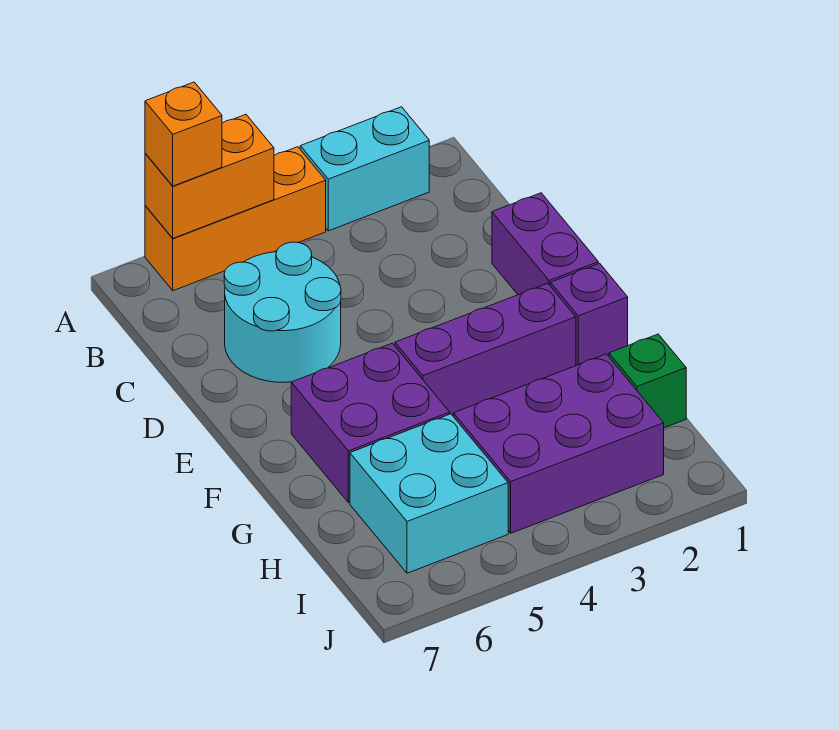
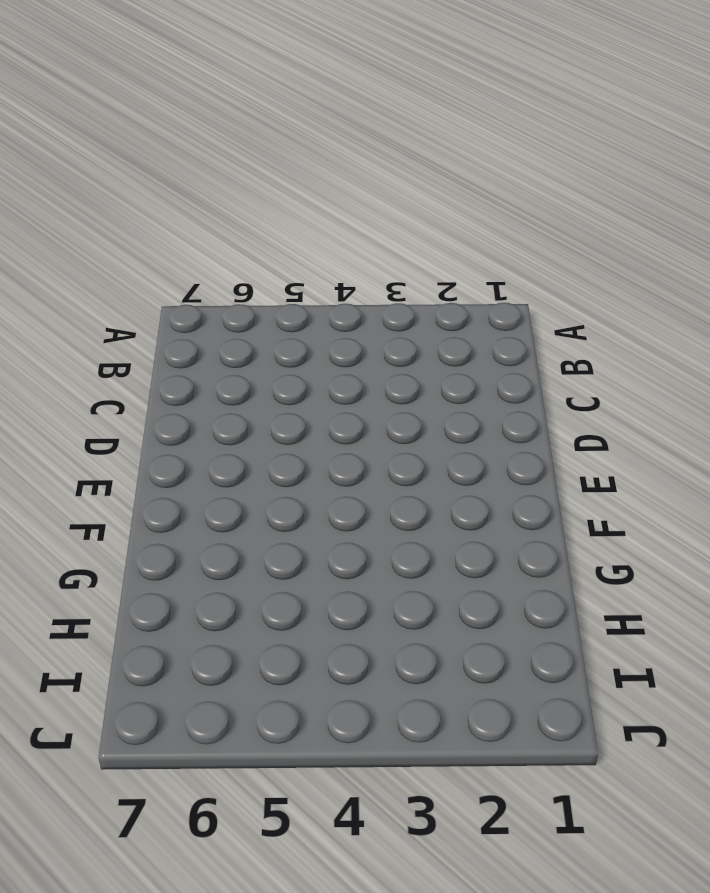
none -> cyan brick A2:A3 level 1
none -> orange brick A4:A6 level 1
none -> cyan round brick C5:D6 level 1

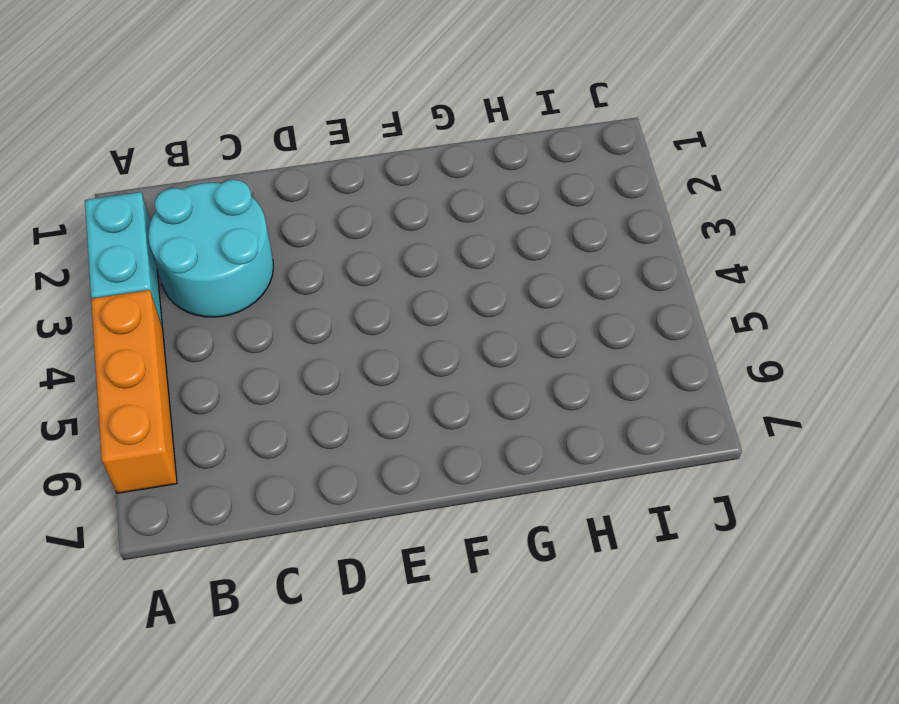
cyan round brick B2:C3 level 1 -> cyan round brick C5:D6 level 1
none -> purple brick D1:E1 level 1
none -> purple brick F1 level 1
none -> purple brick F2:F4 level 1

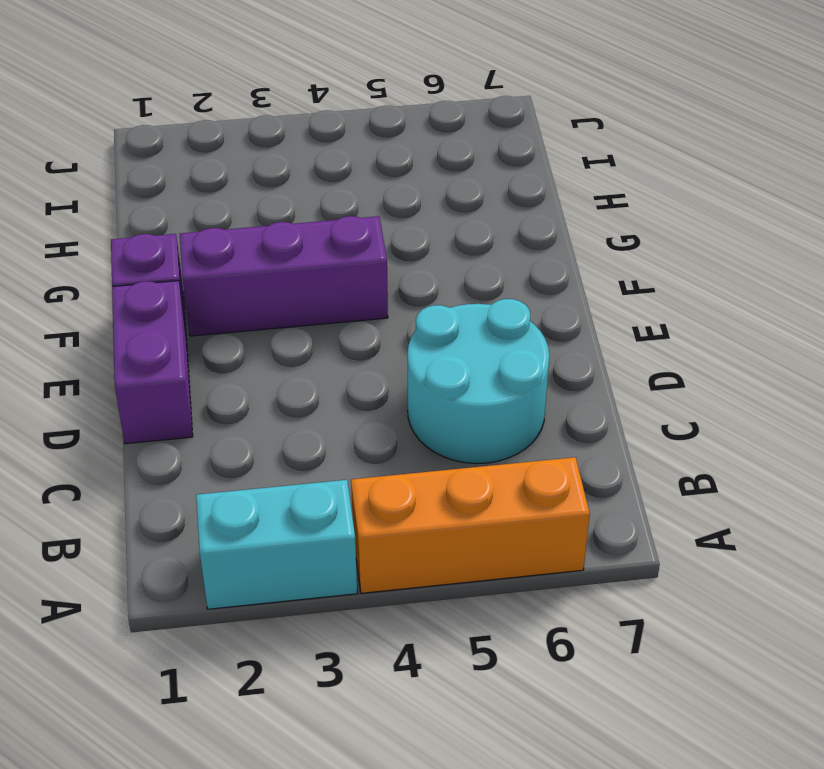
none -> purple brick F5:G6 level 1
none -> green brick H1 level 1
none -> purple brick H2:I4 level 1

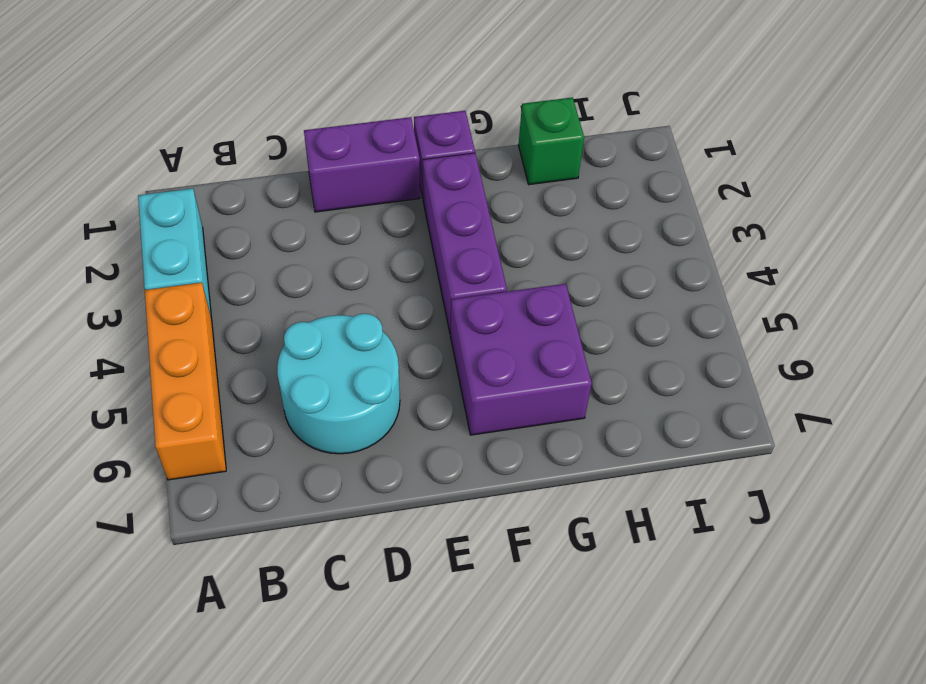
none -> purple brick H2:I4 level 1
none -> cyan brick H5:I6 level 1
none -> orange brick A5:A6 level 2

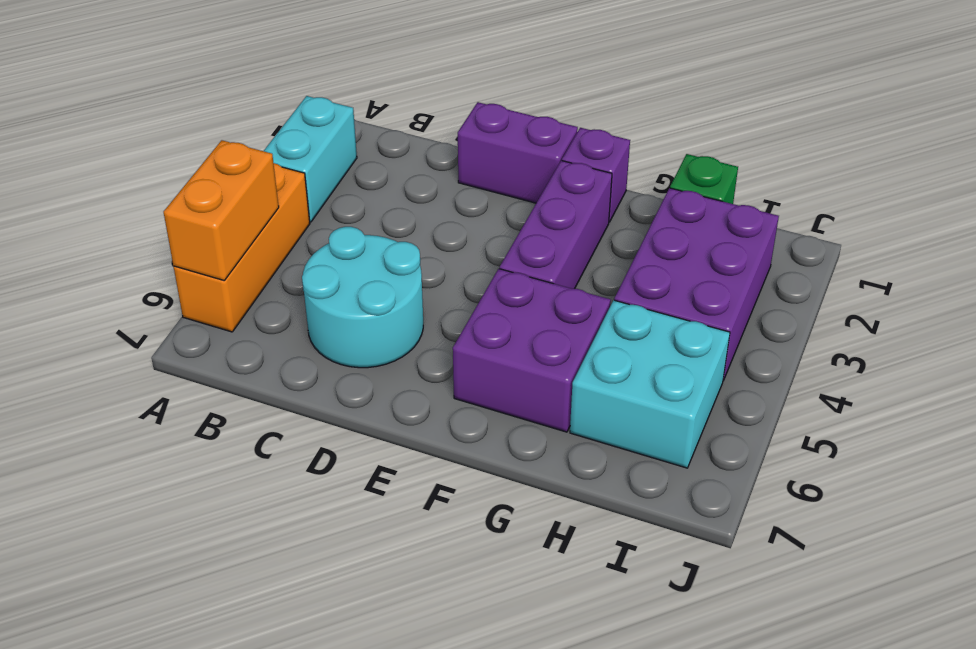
none -> orange brick A6 level 3

